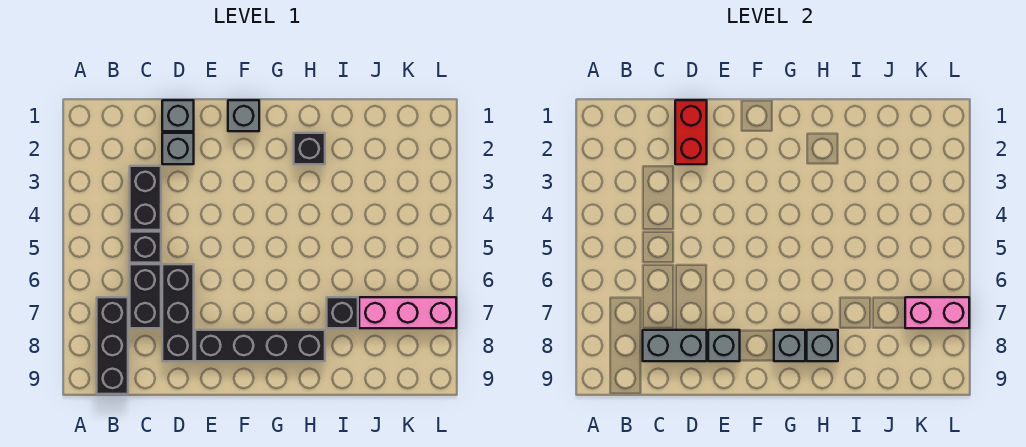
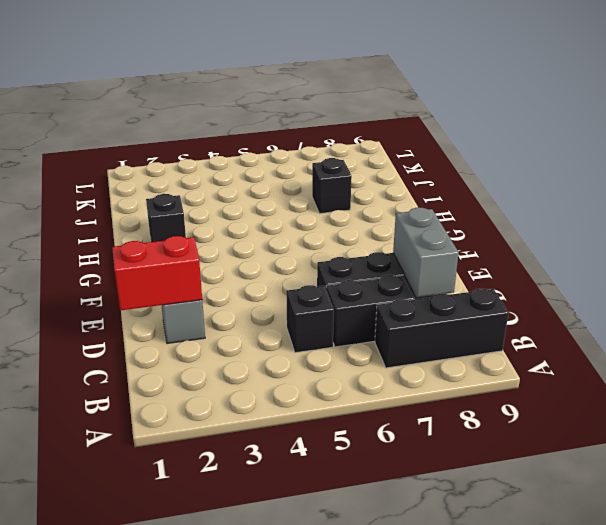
none -> black brick C3:C4 level 1
none -> grey brick D1 level 1
none -> black brick E8:H8 level 1

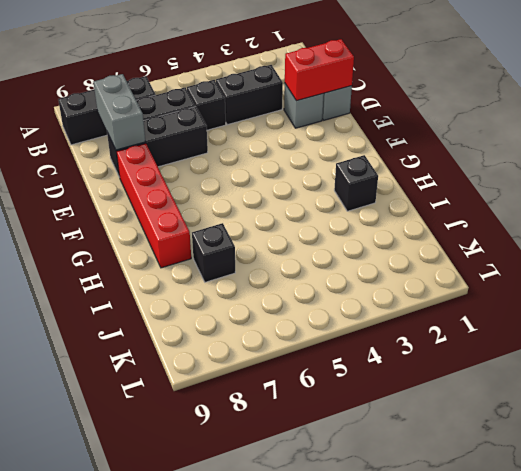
red brick E8:H8 level 1 -> black brick E8:H8 level 1
none -> grey brick F1 level 1
none -> pink brick J7:L7 level 1
none -> grey brick E8 level 2

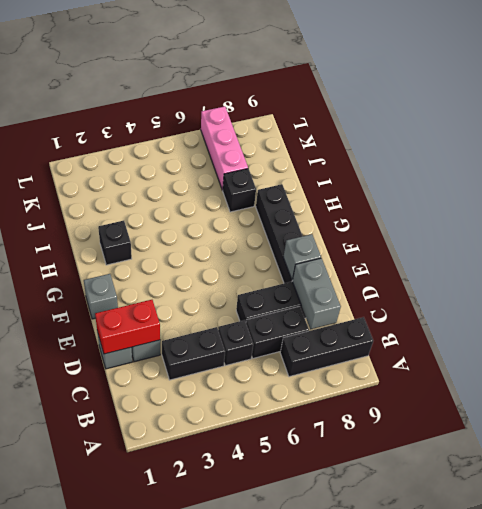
none -> grey brick G8 level 2
none -> grey brick H8 level 2
none -> pink brick K7:L7 level 2

